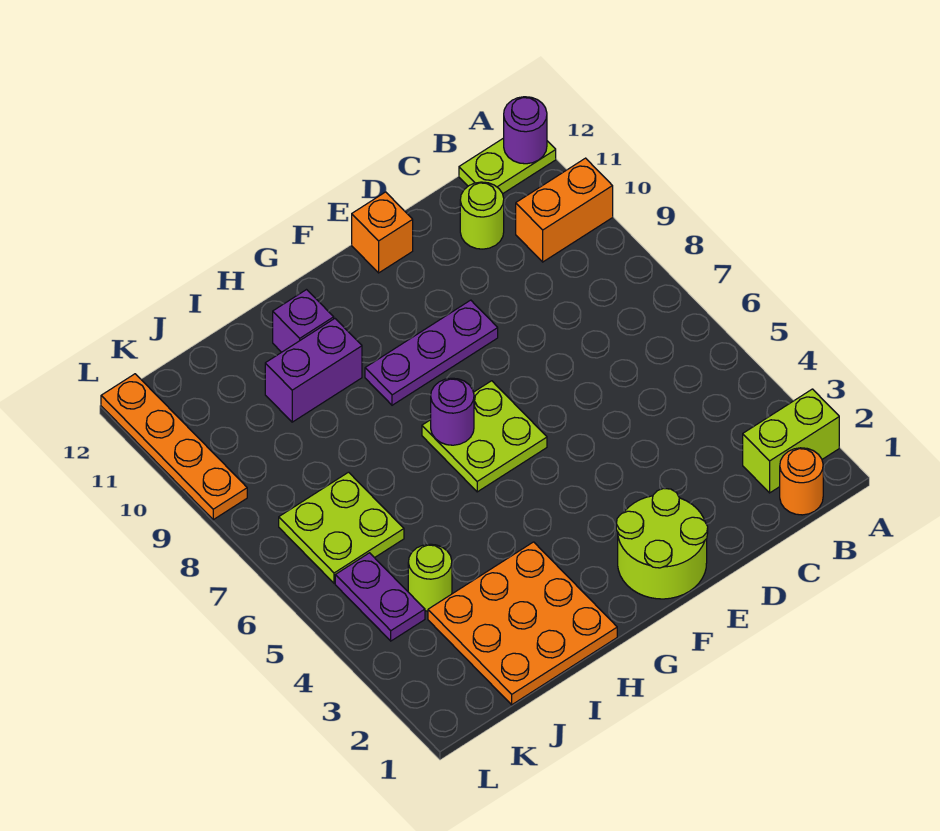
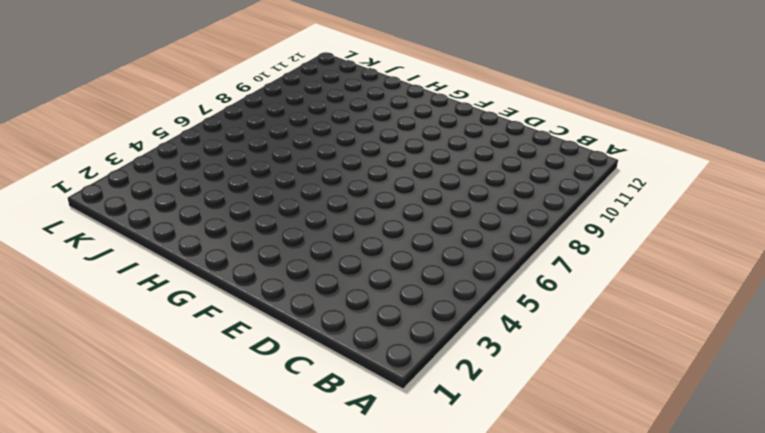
none -> lime brick A2:B2 level 1
none -> orange brick A10:B10 level 1
none -> lime plate A12:B12 level 1

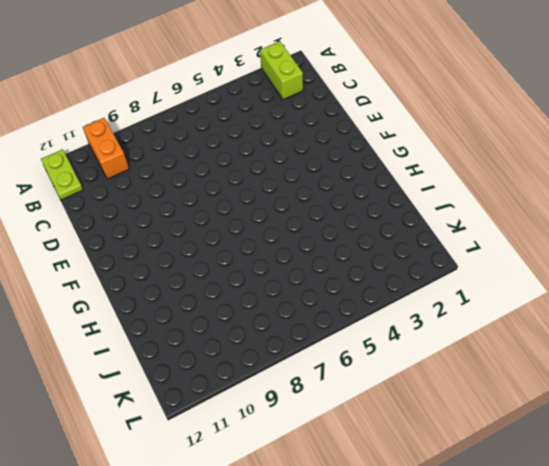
none -> orange round brick B1 level 1
none -> lime round brick C11 level 1
none -> lime round brick E1:F2 level 1

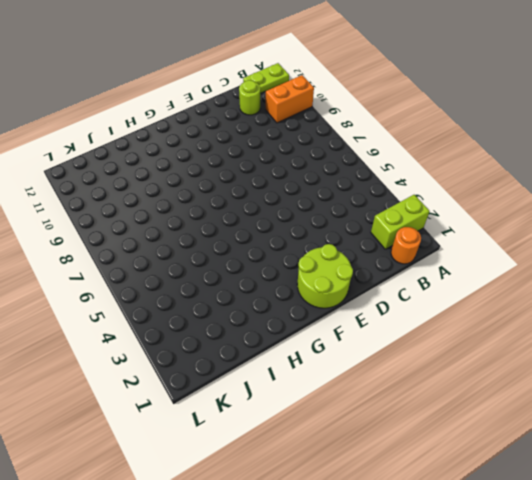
none -> purple plate E9:G9 level 1
none -> orange brick E12 level 1
none -> lime plate F6:G7 level 1

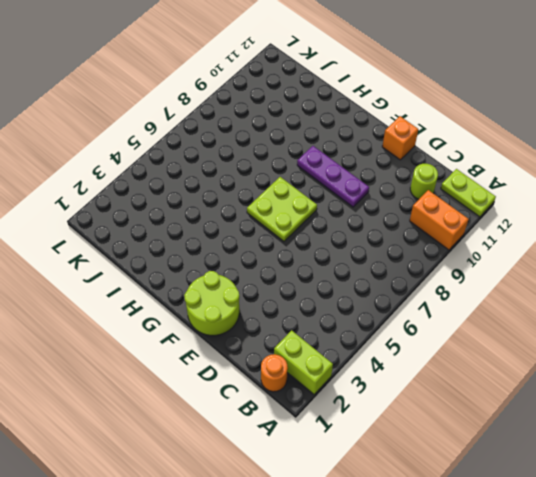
none -> orange plate H1:J3 level 1
none -> purple brick H10:I10 level 1
none -> purple brick H11 level 1

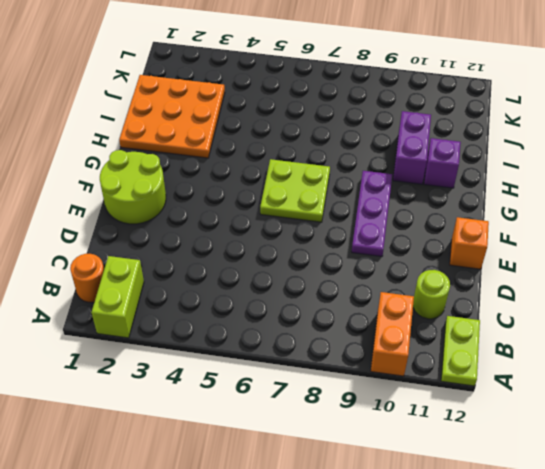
none -> lime round brick J4 level 1
none -> lime plate J6:K7 level 1
none -> purple plate K4:K5 level 1

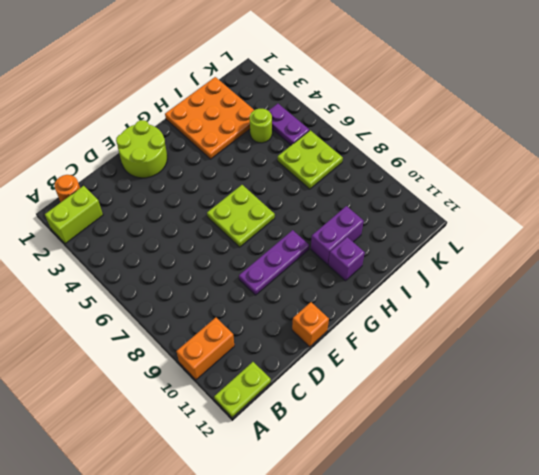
none -> lime round brick C11 level 1
none -> orange plate L9:L12 level 1
none -> purple round brick A12 level 2

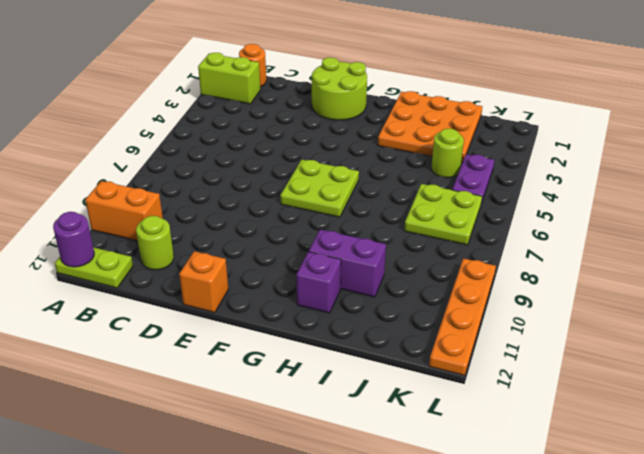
none -> purple plate E9:G9 level 1
none -> purple round brick G7 level 2

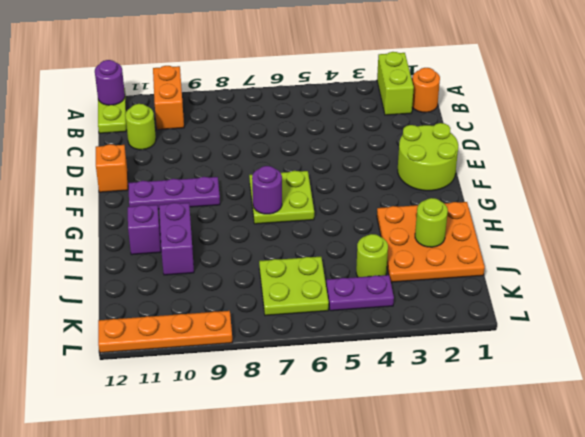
purple plate F9:F11 level 1 -> purple plate E9:G9 level 1
lime round brick I2 level 2 -> none

